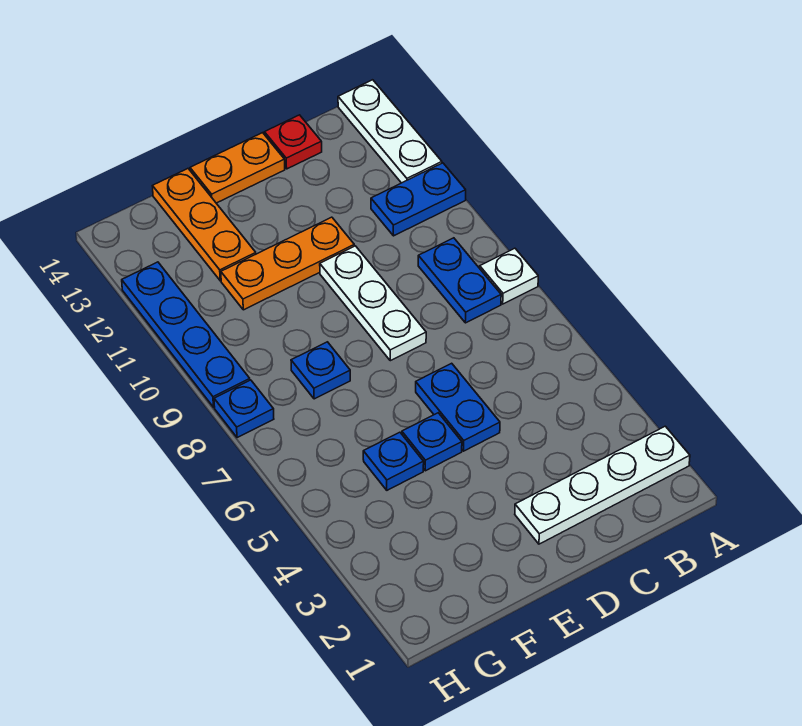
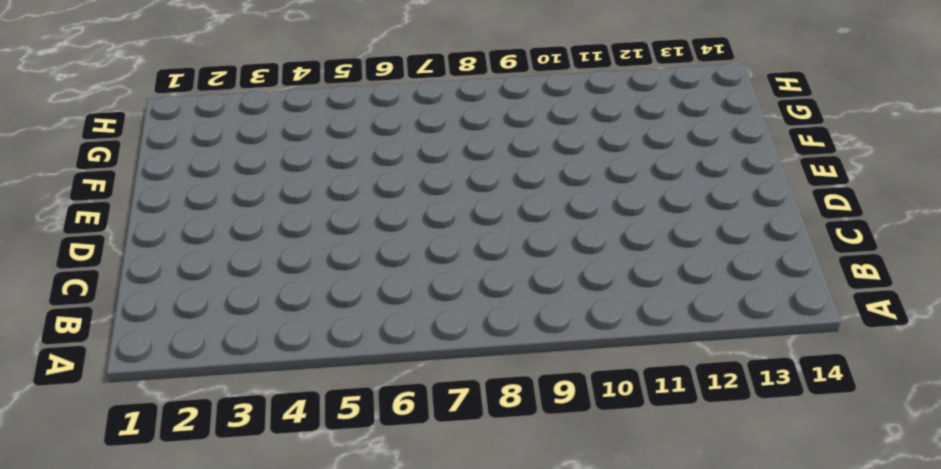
none -> white plate A2:D2 level 1
none -> white plate A8 level 1
none -> blue plate A11:B11 level 1

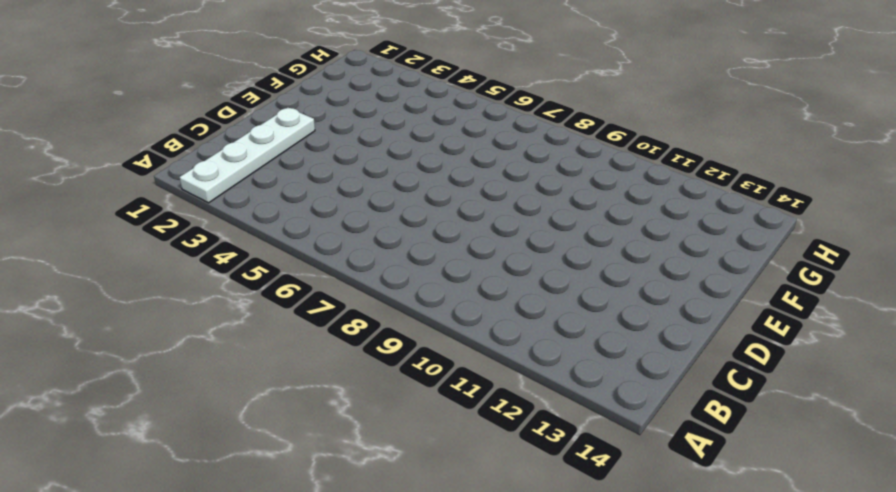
none -> white plate A8 level 1
none -> blue plate A11:B11 level 1
none -> white plate A12:A14 level 1

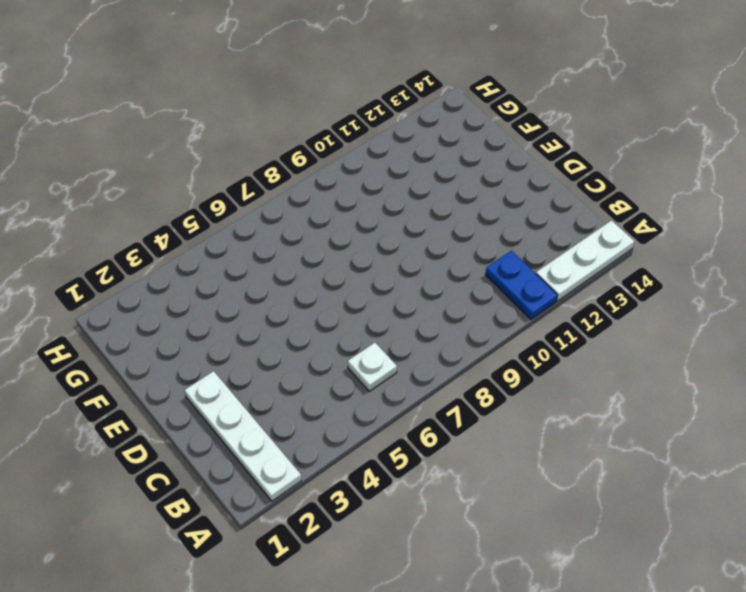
white plate B6 level 1 -> white plate A8 level 1
none -> blue plate B8:B9 level 1
none -> red plate C14 level 1
none -> blue plate D5:D6 level 1

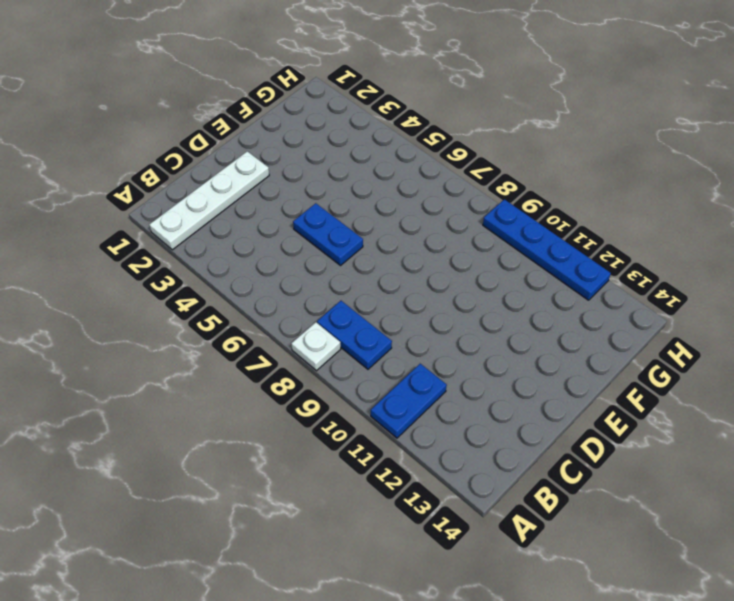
none -> white plate A12:A14 level 1
none -> red plate C14 level 1
none -> white plate D8:D10 level 1

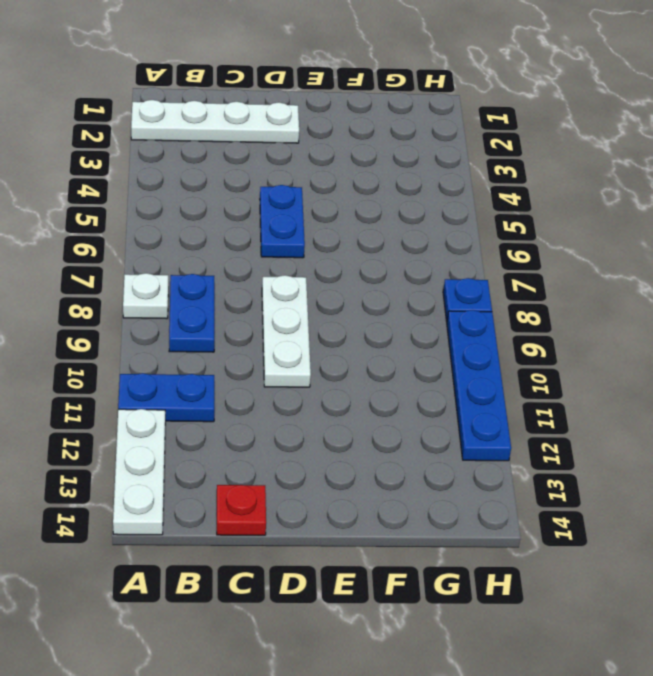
none -> orange plate D11:F11 level 1
none -> orange plate D14:E14 level 1
none -> blue plate E5 level 1

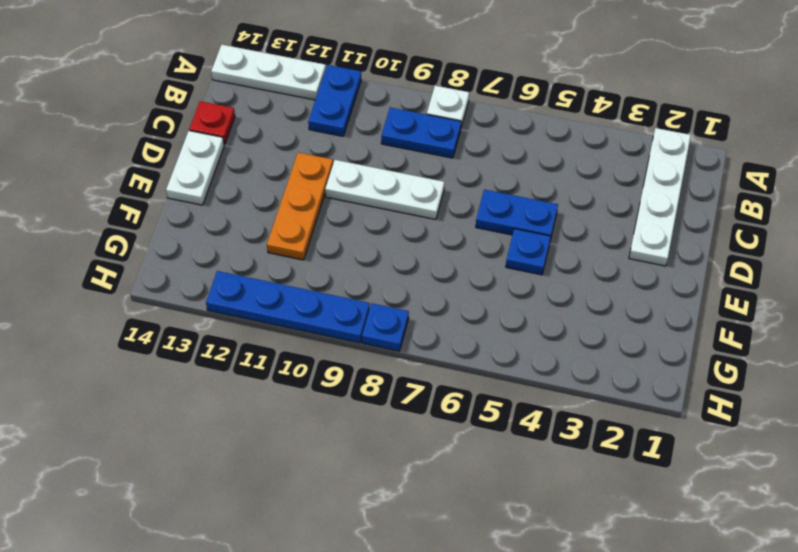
white plate D14:E14 level 1 -> orange plate D14:E14 level 1
none -> blue plate F5 level 1
none -> blue plate F8 level 1
none -> orange plate F12:F14 level 1

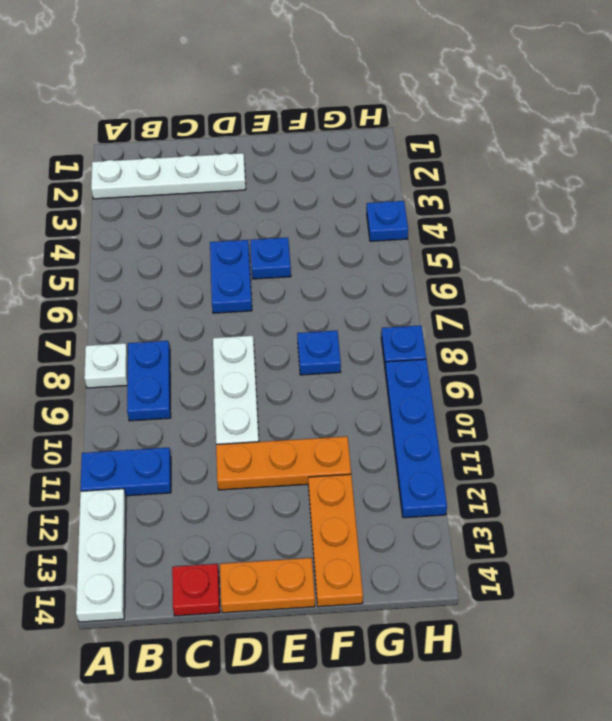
blue plate H4 level 1 -> blue plate F5 level 1

